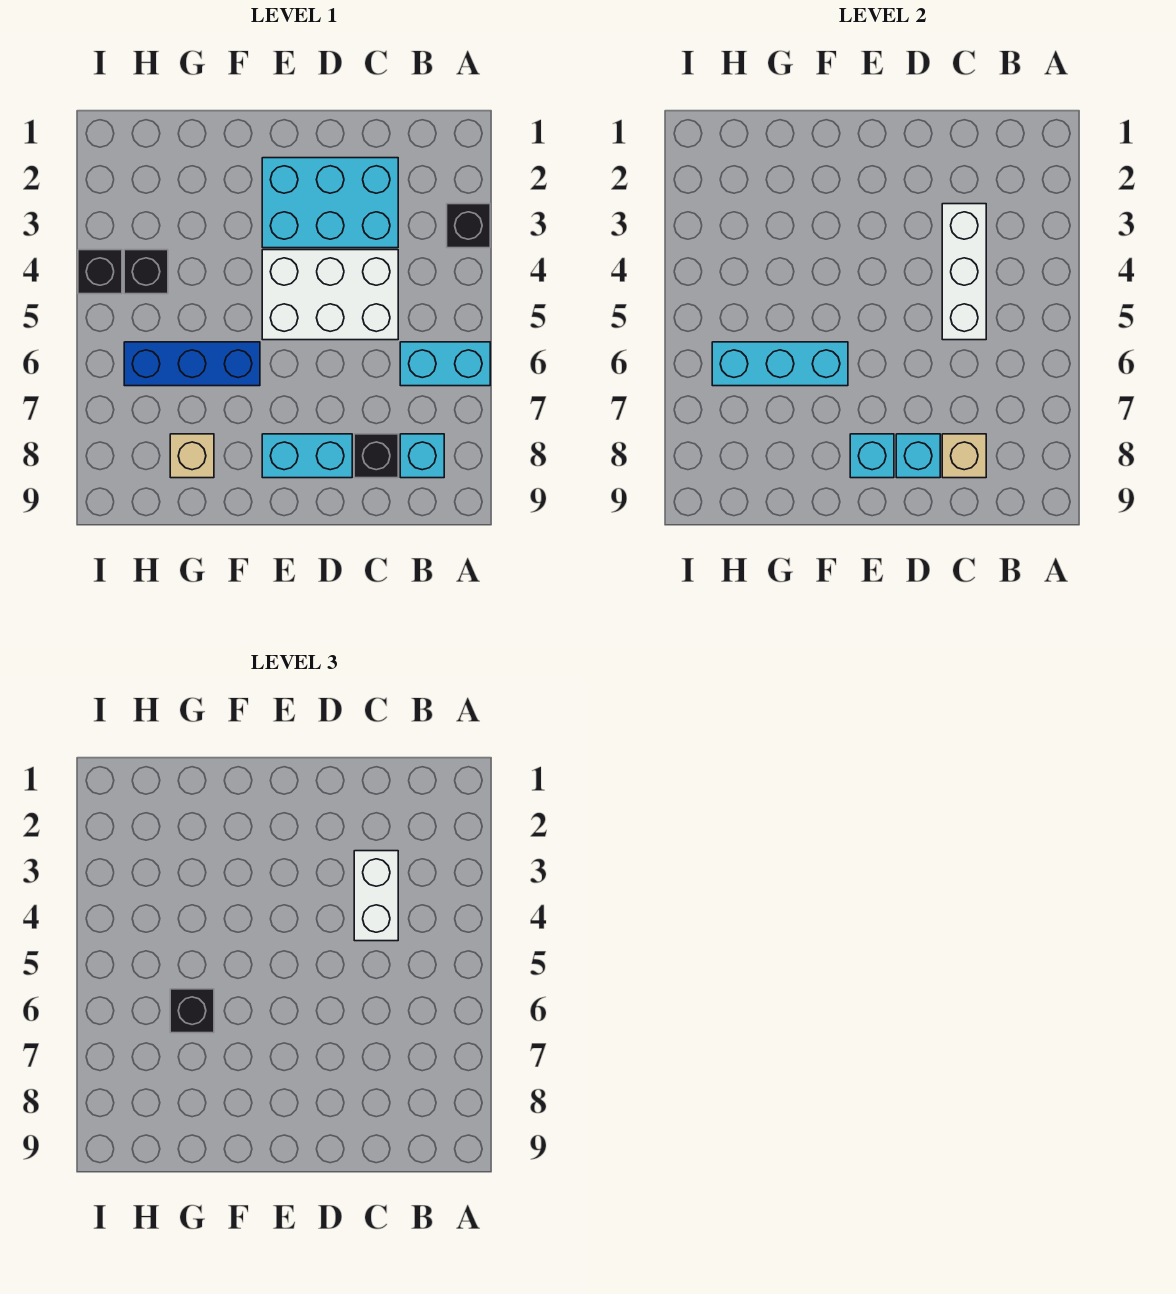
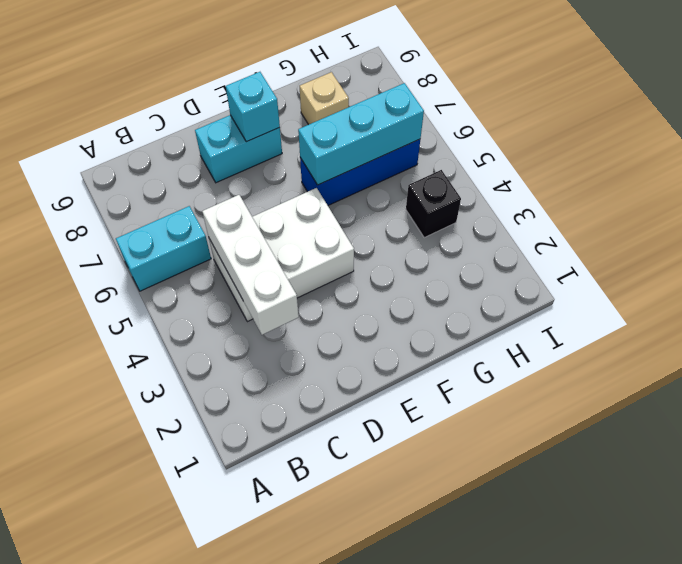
none -> black brick A3 level 1
none -> cyan brick B8 level 1
none -> cyan brick C2:E3 level 1

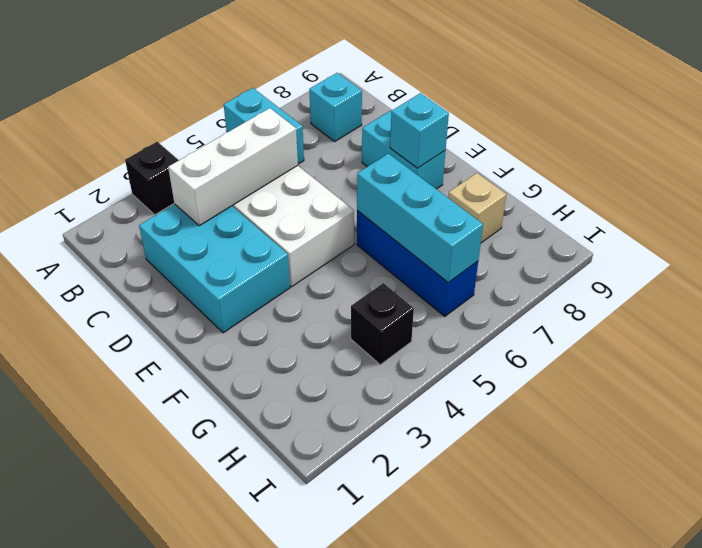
none -> black brick C8 level 1
none -> black brick I4 level 1
none -> tan brick C8 level 2

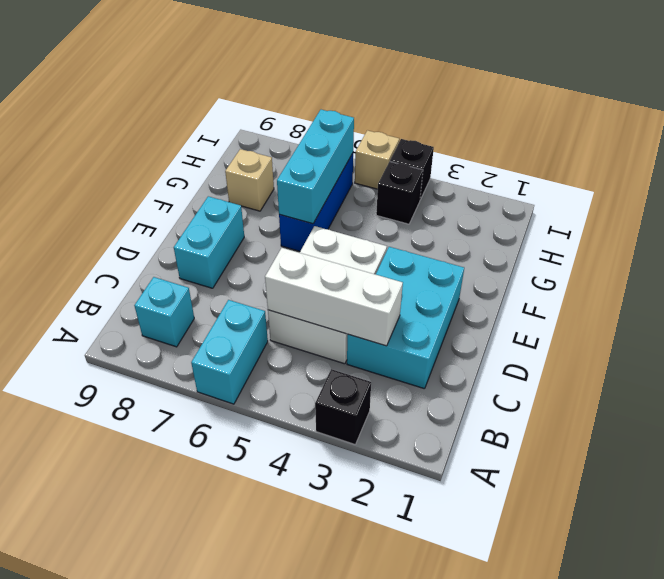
tan brick I5 level 1 -> tan brick C8 level 2
none -> black brick C8 level 1
none -> cyan brick D8 level 2
none -> cyan brick E8 level 2

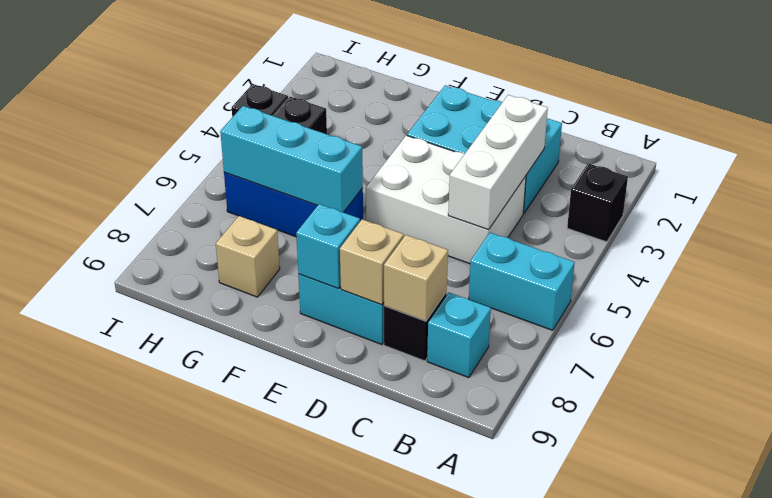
tan brick D8 level 2 -> cyan brick D8 level 2
none -> white brick C3:C4 level 3
none -> black brick G6 level 3

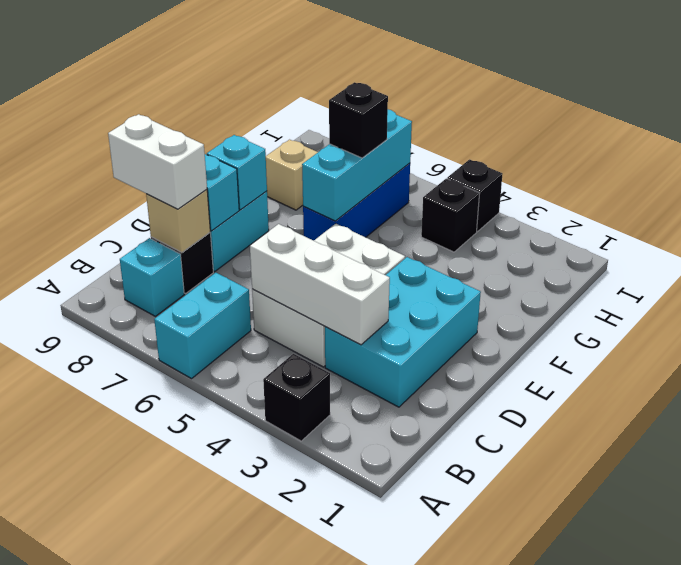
white brick C8:C9 level 3 -> white brick C3:C4 level 3

